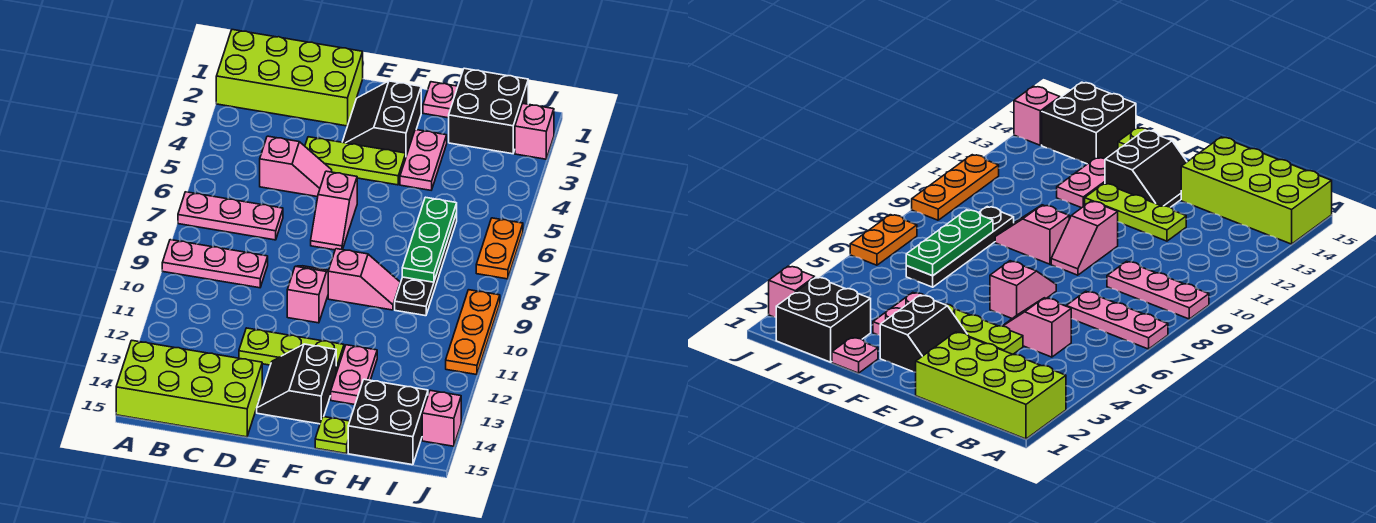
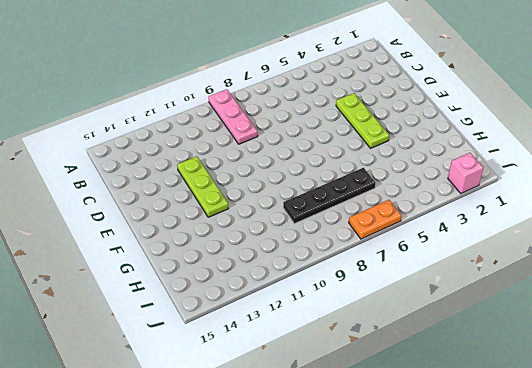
none -> lime brick A1:D2 level 1
none -> pink plate A7:C7 level 1
none -> lime brick A14:D15 level 1

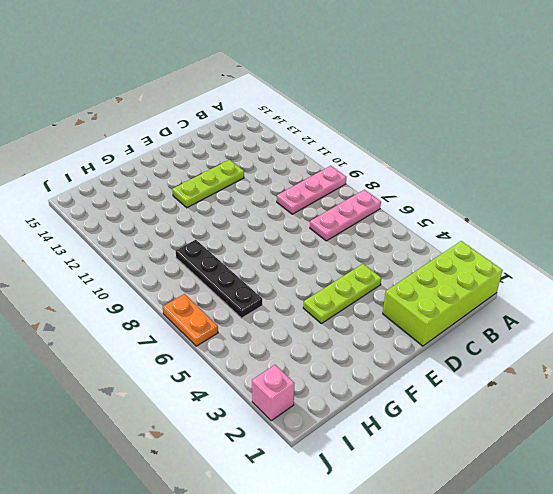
none -> lime brick A14:D15 level 1
none -> pink slope C5:D5 level 1 top C
none -> black slope E2:F3 level 1 top F

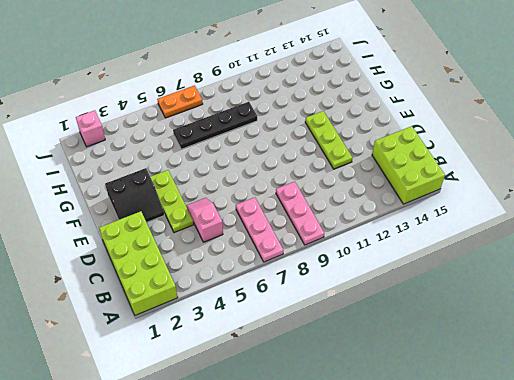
lime brick A14:C15 level 1 -> lime brick A14:D15 level 1
none -> pink slope E6:E7 level 1 top 6
none -> pink slope E9:E10 level 1 top 10
none -> black slope E13:F14 level 1 top F

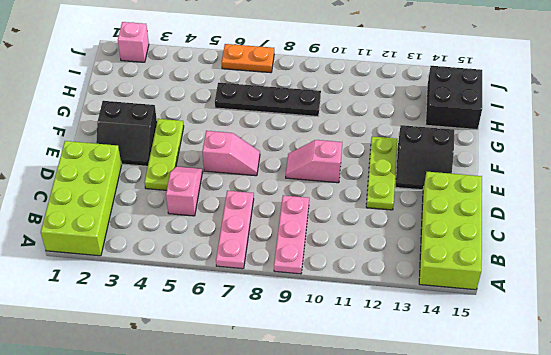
none -> pink slope F9:G9 level 1 top F
none -> pink plate G1 level 1
none -> pink plate G3:G4 level 1

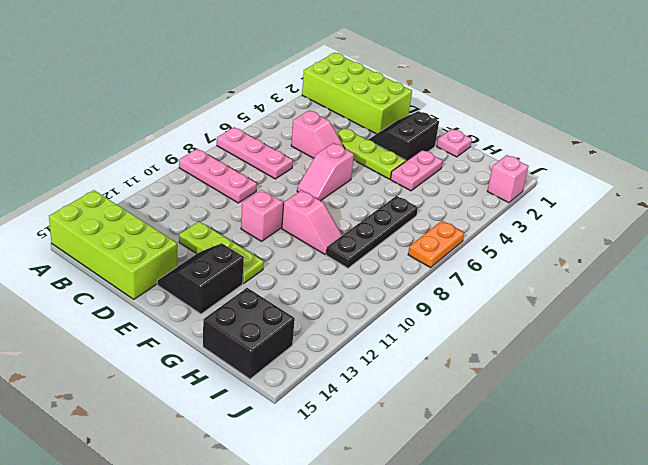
none -> pink plate G12:G13 level 1
none -> lime plate G15 level 1
none -> black brick H1:I2 level 1

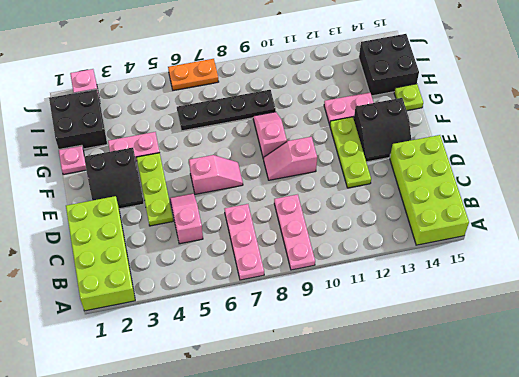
none -> orange plate J9:J11 level 1
none -> pink brick J14 level 1
none -> green plate H6:H8 level 2

